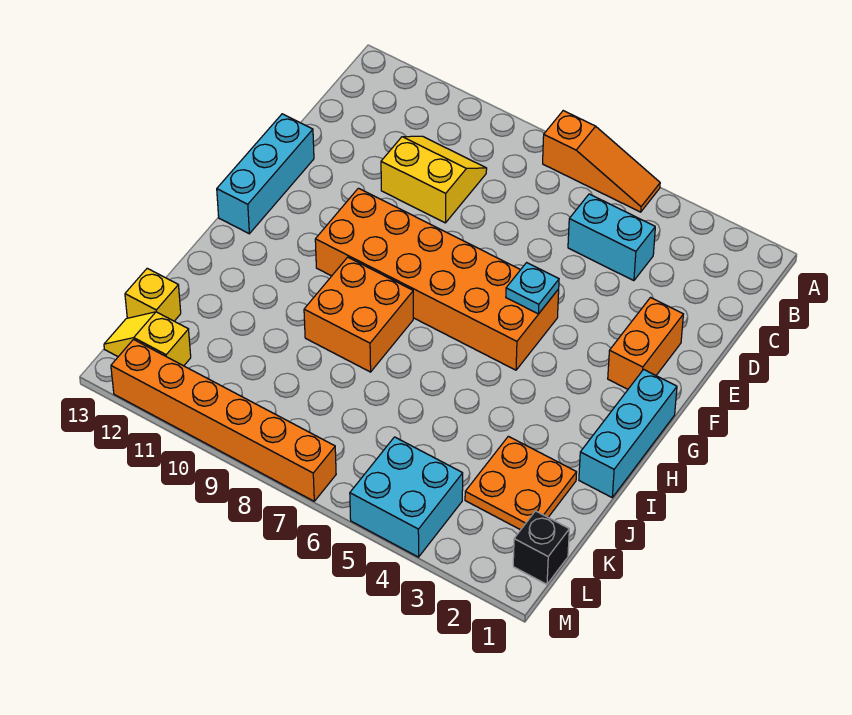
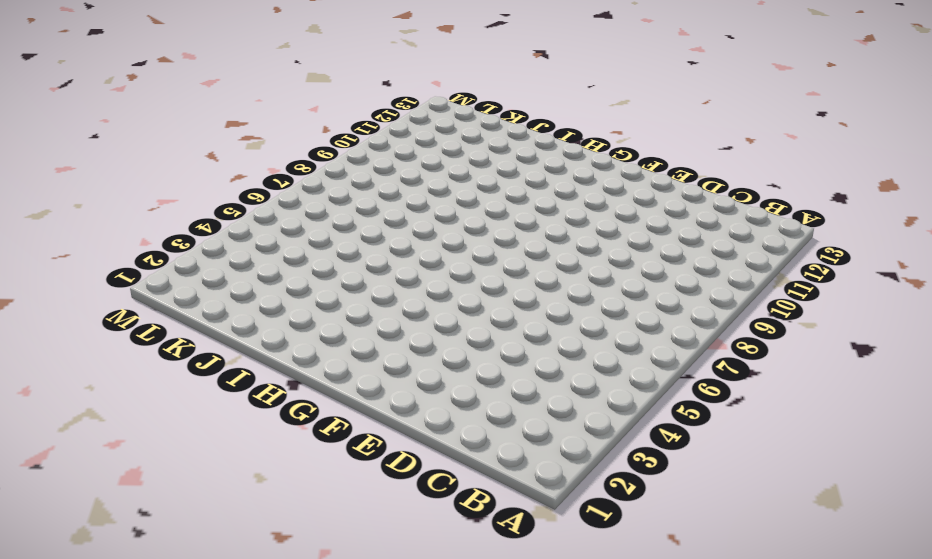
none -> orange slope A5:A7 level 1 top 7
none -> cyan brick C4:C5 level 1
none -> yellow slope C9:D10 level 1 top D

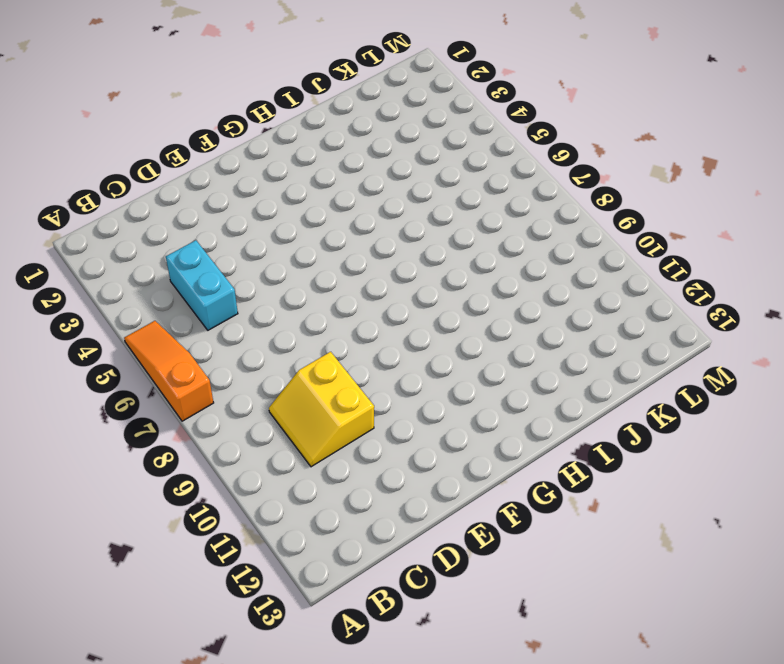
none -> orange brick E2:F2 level 1
none -> cyan brick E13:G13 level 1
none -> orange brick F5:G10 level 1

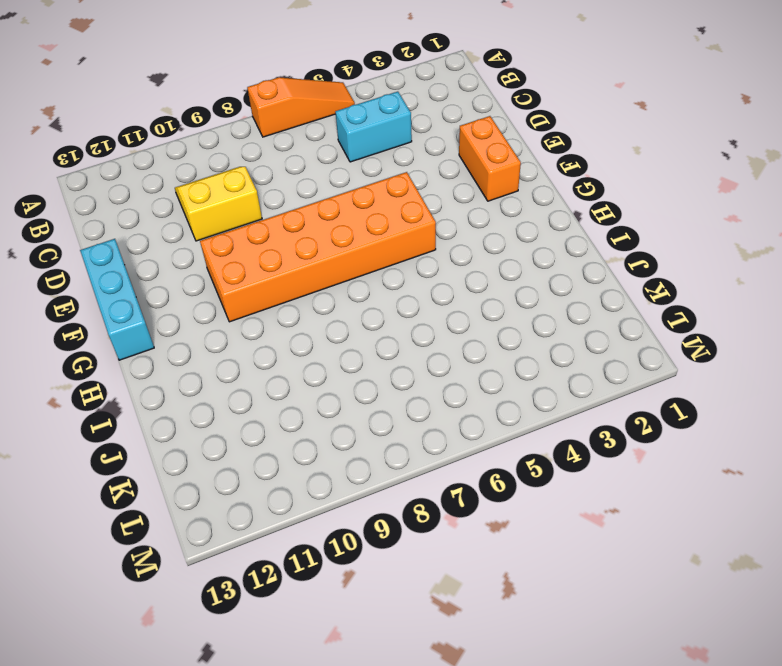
none -> cyan brick G1:I1 level 1
none -> orange brick H8:I9 level 1
none -> orange plate J2:K3 level 1

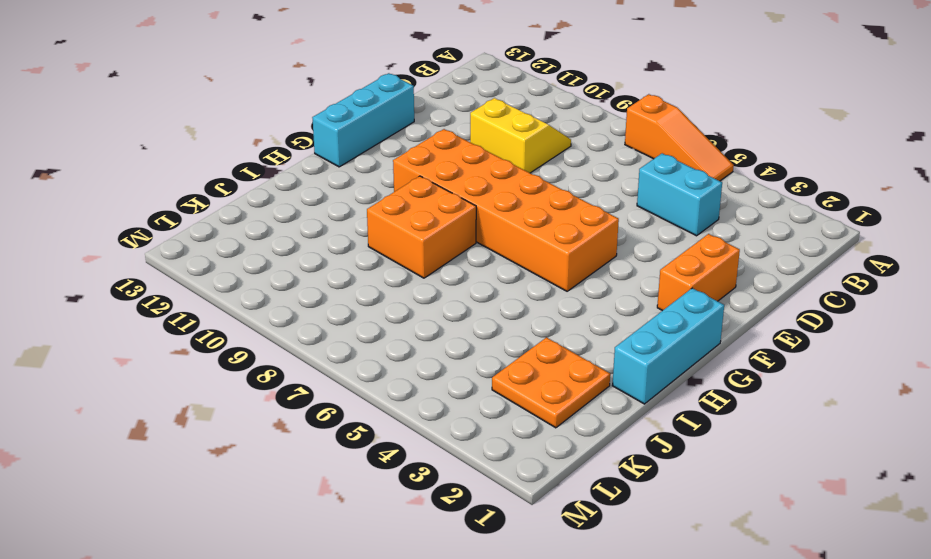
none -> yellow brick K13 level 1
none -> black brick L1 level 1
none -> cyan brick L4:M5 level 1

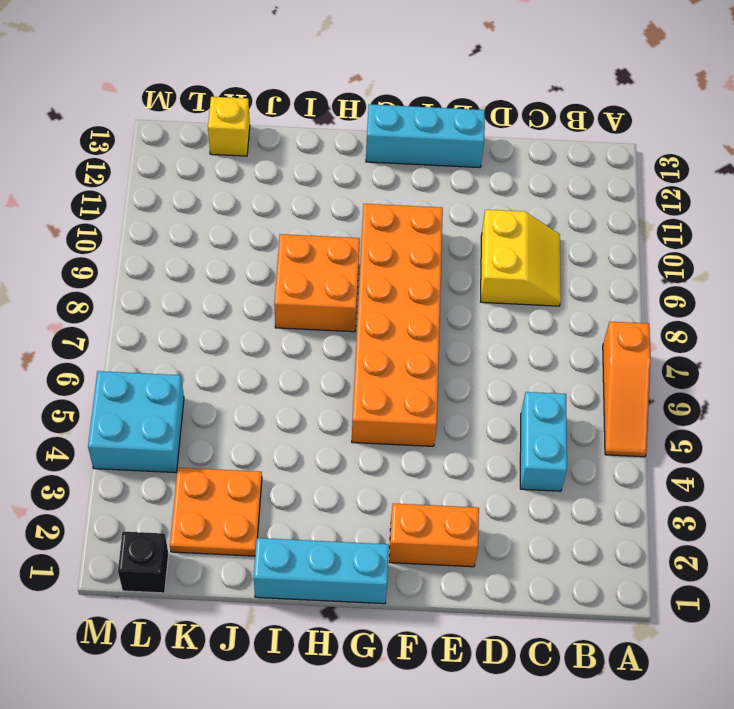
none -> yellow slope L12:L13 level 1 top 12
none -> orange brick M7:M12 level 1
none -> cyan plate F5 level 2

